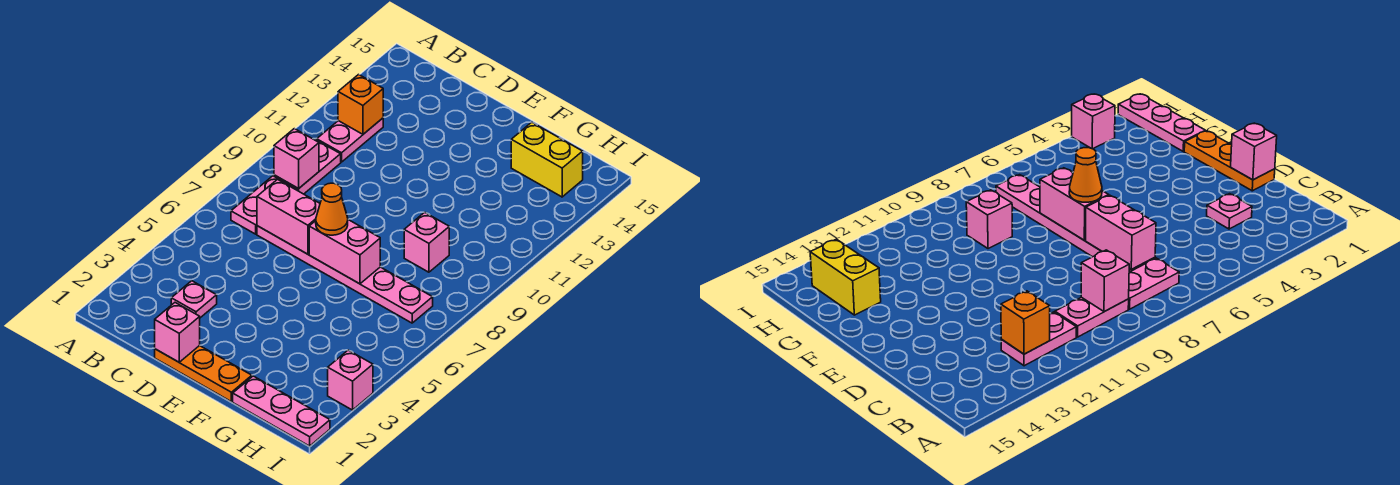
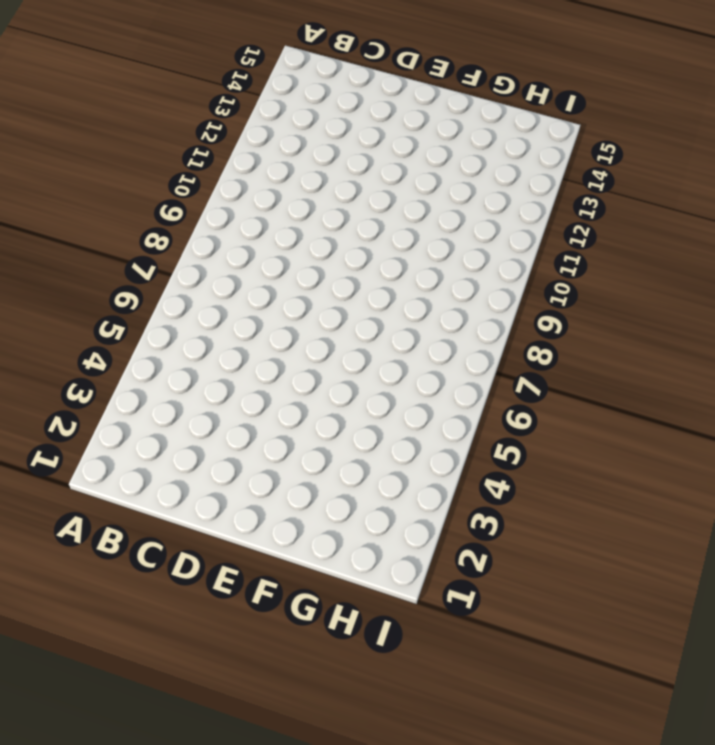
none -> pink plate B7:B8 level 1
none -> pink plate B9:B10 level 1
none -> pink plate B11:B12 level 1

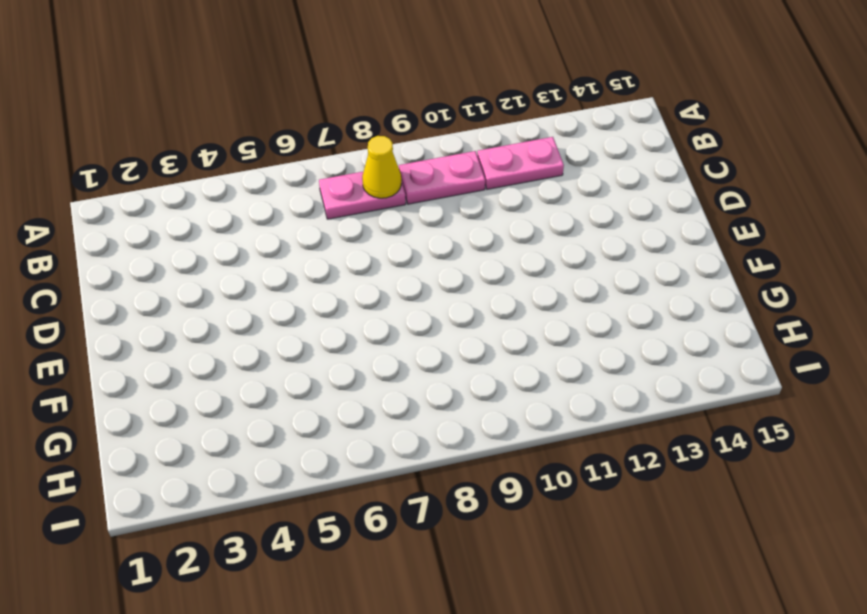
yellow cone B8 level 2 -> none
none -> pink plate C3 level 1
none -> pink plate C7:H7 level 1
none -> orange plate D1:F1 level 1

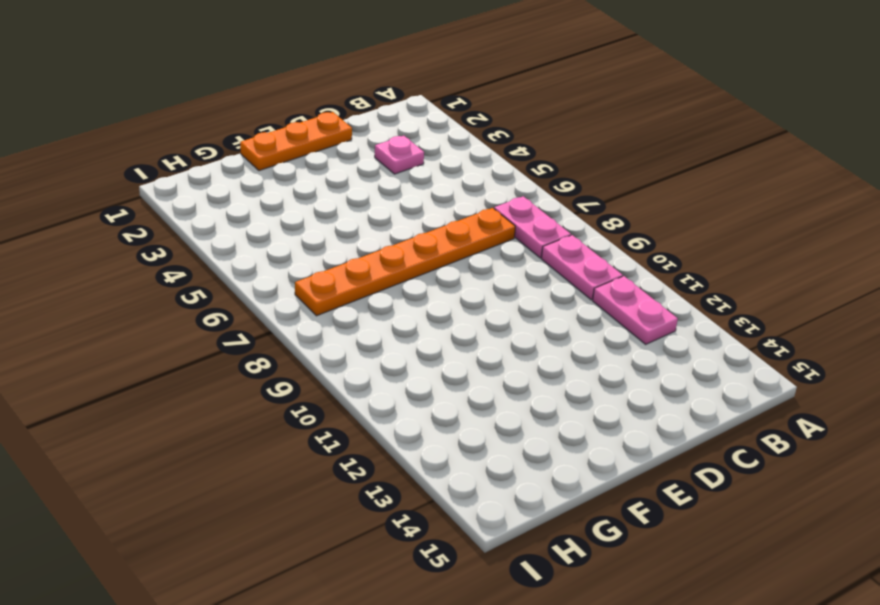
orange plate C7:H7 level 1 -> pink plate C7:H7 level 1
none -> pink plate G1:I1 level 1
none -> pink brick G9 level 1
none -> yellow brick G14:H14 level 1

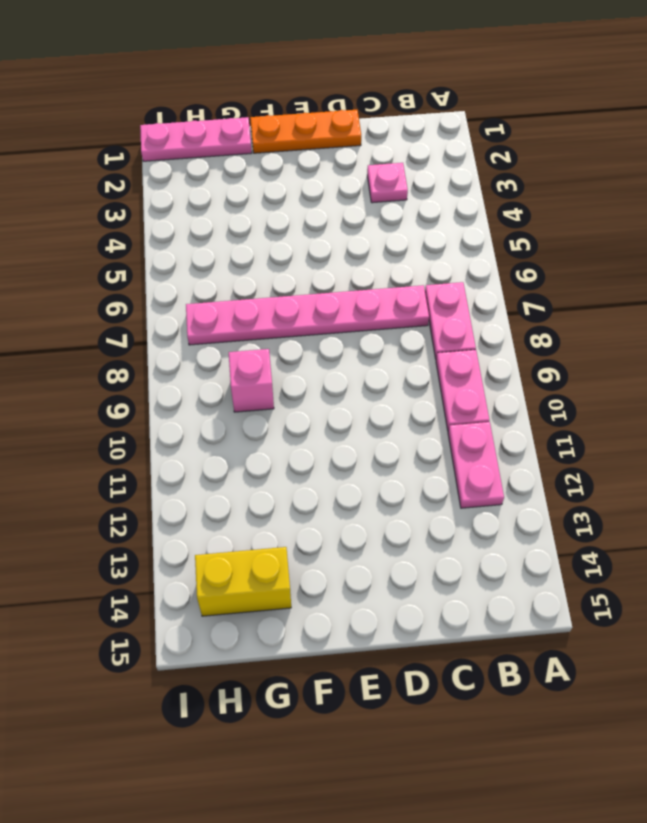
none -> pink brick I3 level 1
none -> pink brick B9 level 2
none -> orange brick B12 level 2

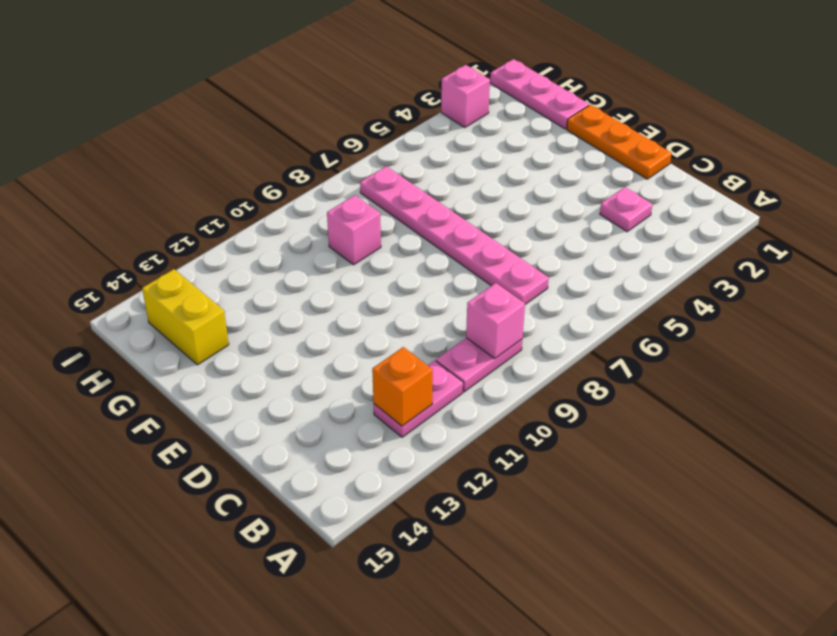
none -> pink plate B7:B8 level 1
none -> pink brick C7:D7 level 2
none -> pink brick D1 level 2

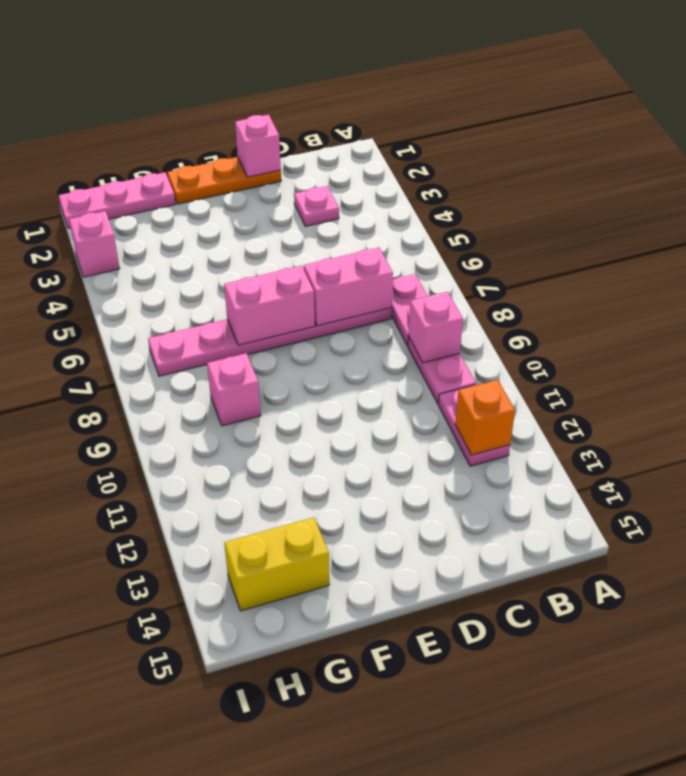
none -> orange cone E7 level 3

